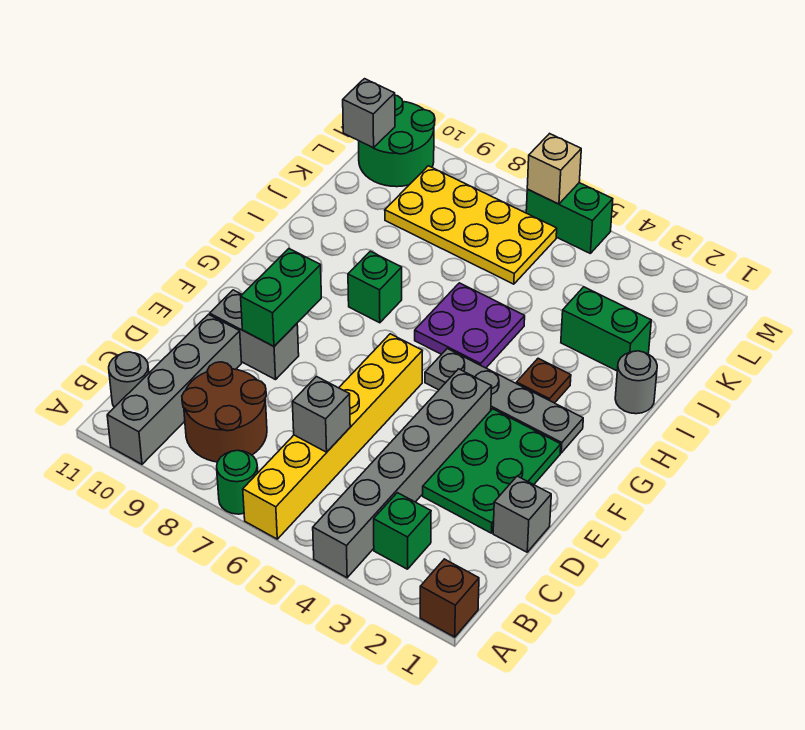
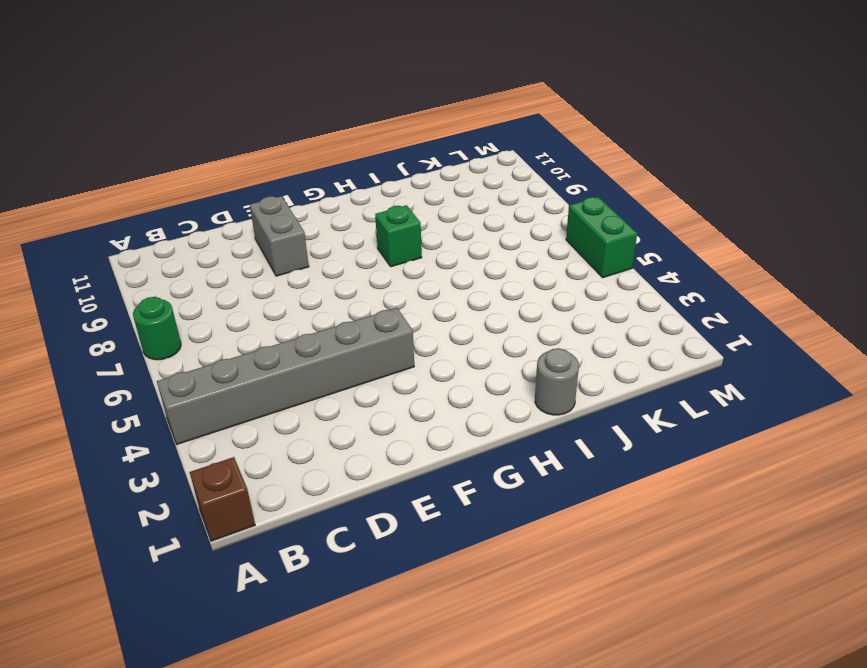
none -> yellow brick A6:F6 level 1
none -> grey brick A10:D10 level 1
none -> green brick B3 level 1

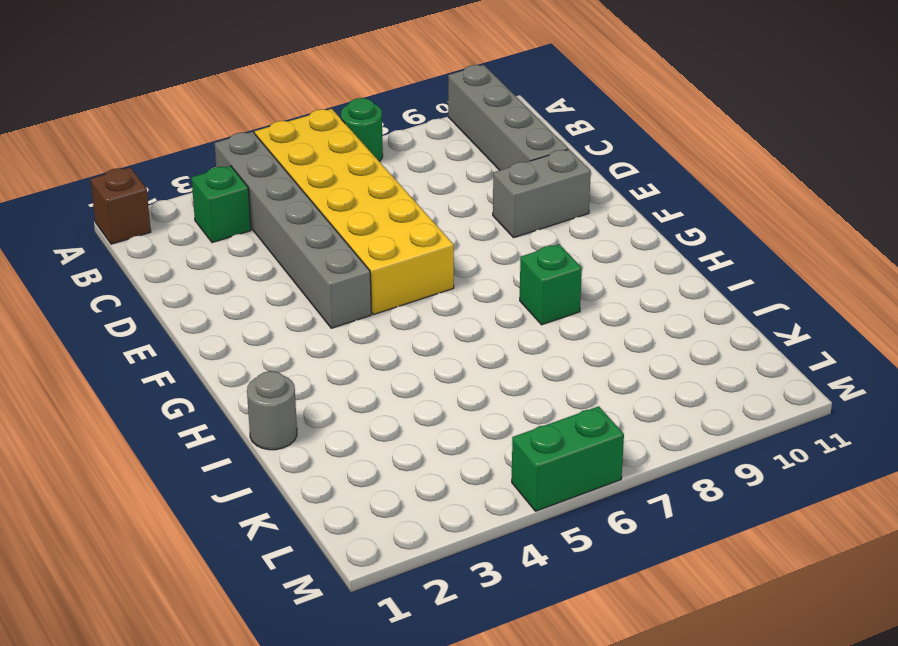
yellow brick A5:F6 level 1 -> yellow brick A6:F6 level 1
none -> brown round brick B8:C9 level 1
none -> grey round brick B11 level 1
none -> grey brick D1 level 1

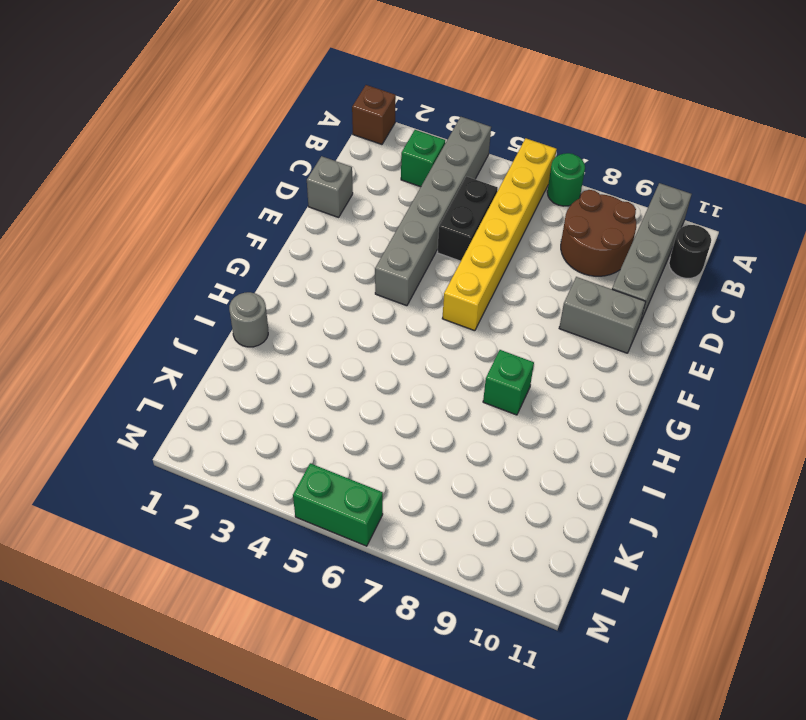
black round brick B11 level 1 -> grey round brick B11 level 1
black brick C5:D5 level 1 -> none
none -> green plate D2:F3 level 1
none -> grey plate G2:G5 level 1
none -> brown plate H3 level 1

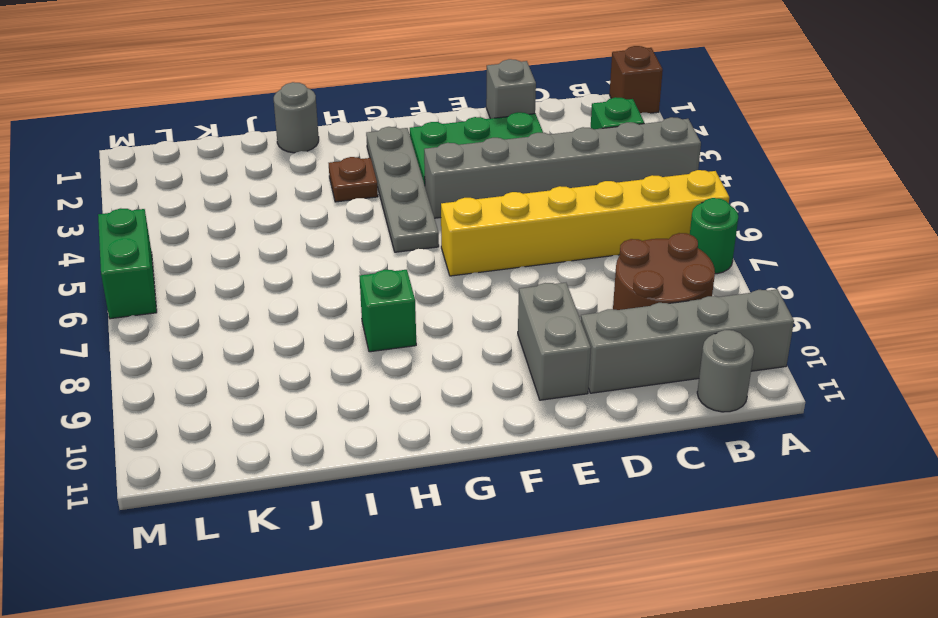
none -> purple plate H5:I6 level 1
none -> green brick J2:J3 level 1
none -> yellow plate K6:L9 level 1

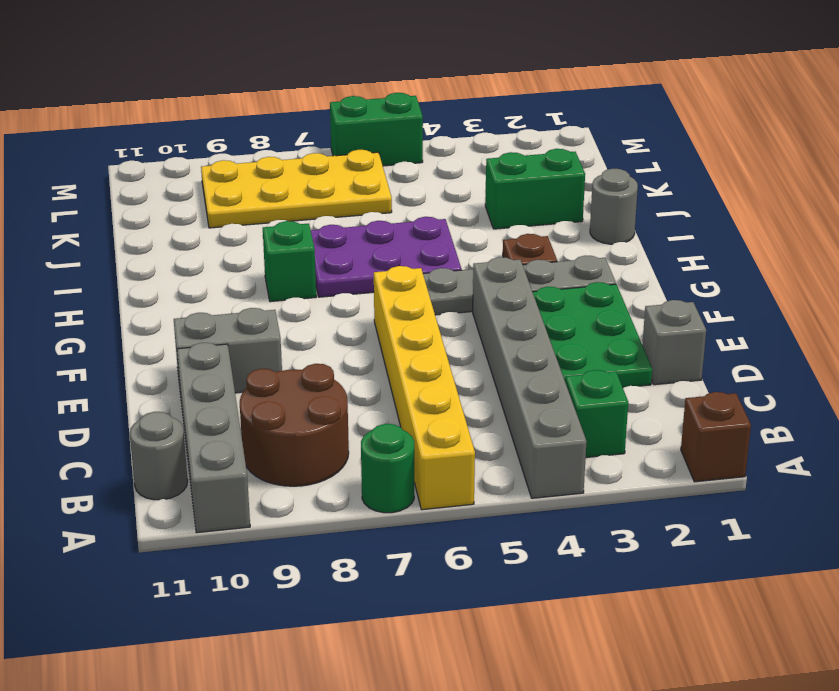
purple plate H5:I7 level 1 -> purple plate H5:I6 level 1
none -> green round brick L10:M11 level 1
none -> grey brick C6 level 2
none -> green brick E9:F9 level 2

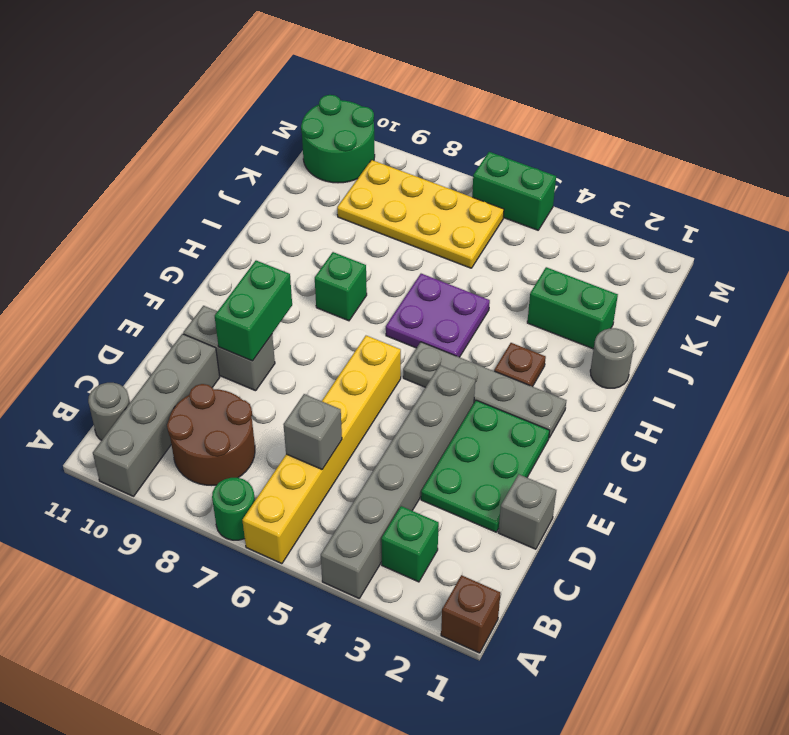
none -> grey brick L11 level 2
none -> tan brick M6 level 2

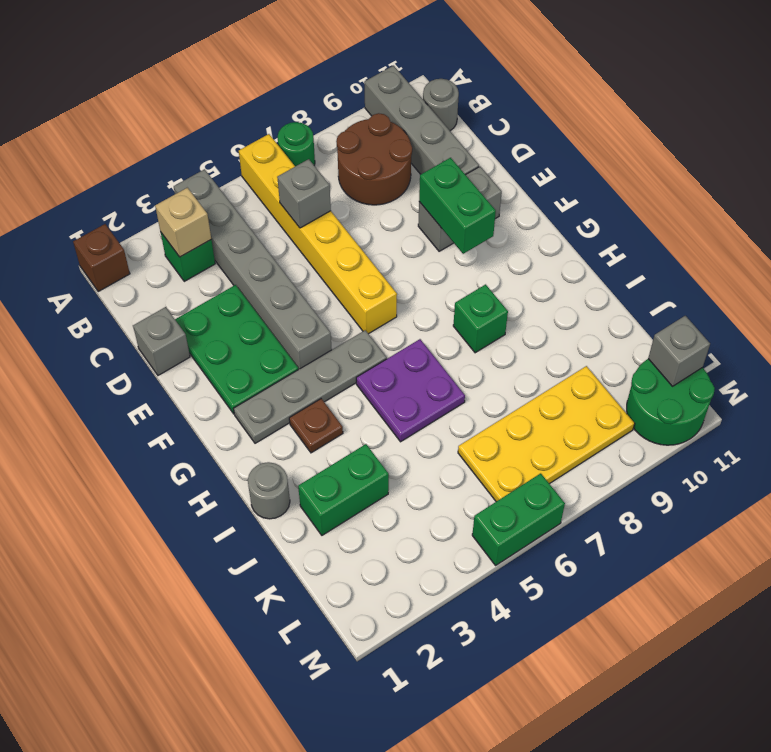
tan brick B3 level 2 -> tan brick M6 level 2

